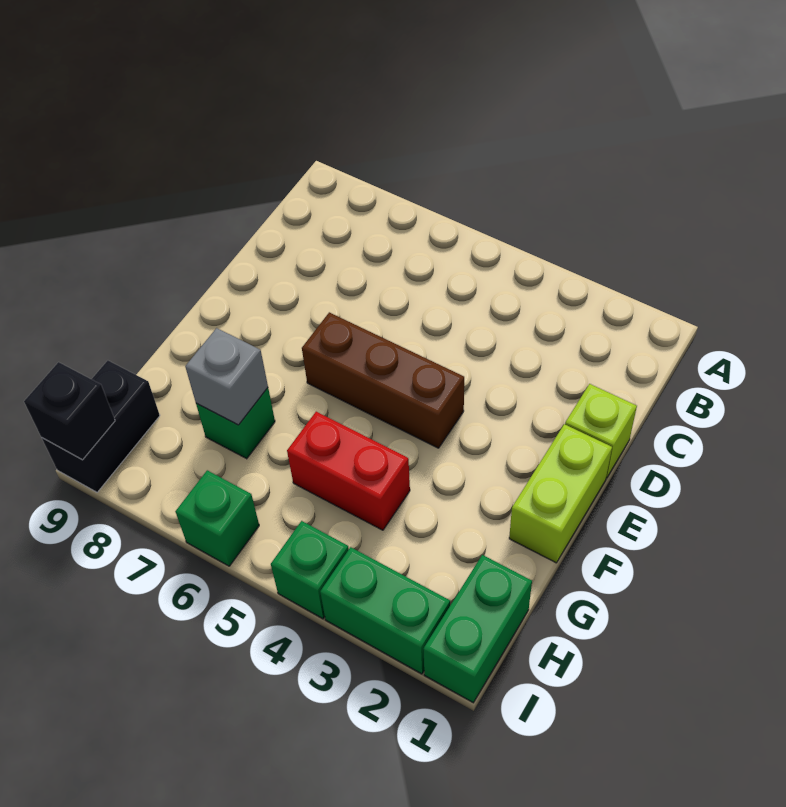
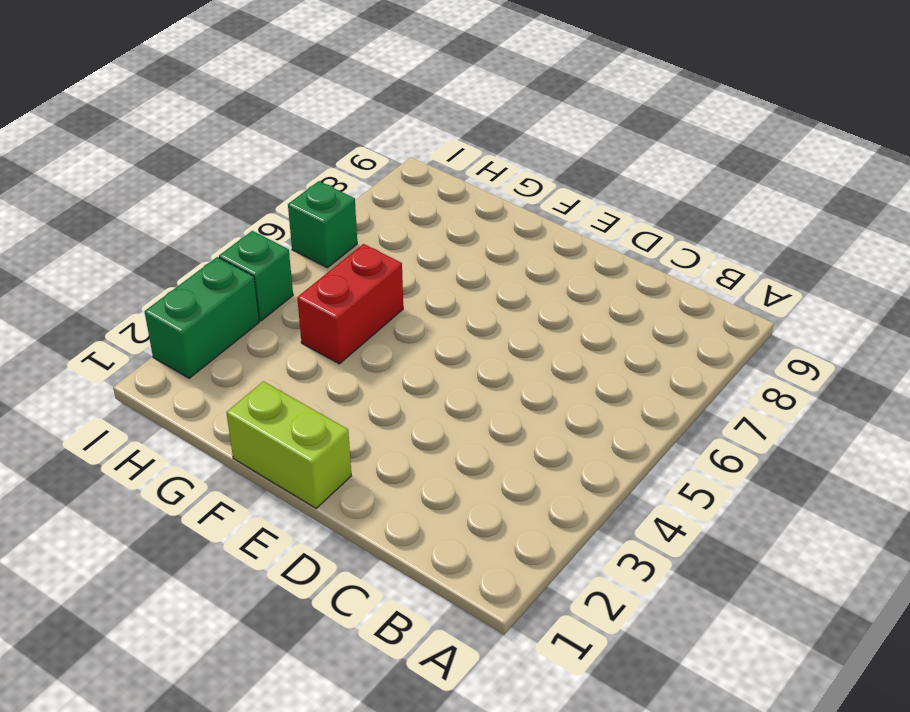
none -> lime brick D1 level 1
none -> brown brick E4:E6 level 1
none -> green brick G7 level 1

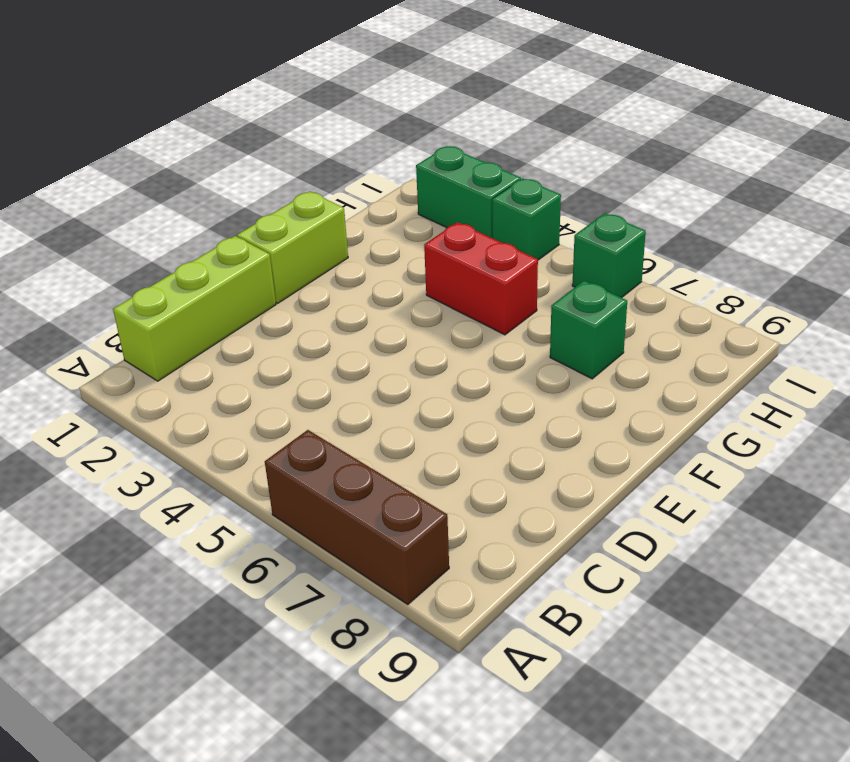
brown brick A6:A8 level 1 -> brown brick E4:E6 level 1
lime brick B1:D1 level 1 -> lime brick D1 level 1
none -> green brick H1:I1 level 1
none -> black brick H9:I9 level 1
none -> grey brick G7 level 2

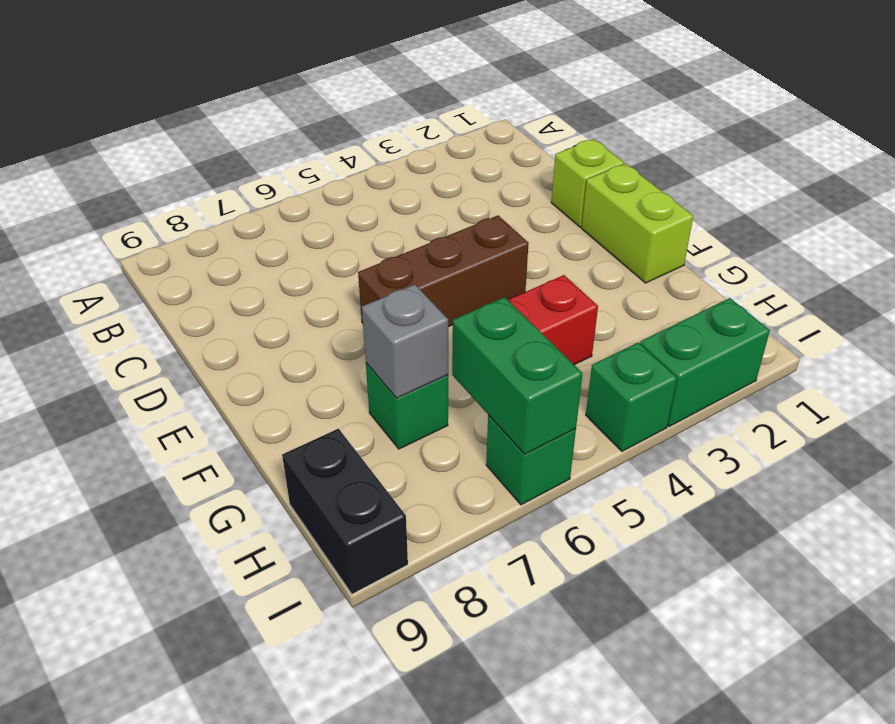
green brick H6:I6 level 2 -> green brick H1:I1 level 1
none -> black brick I9 level 2

